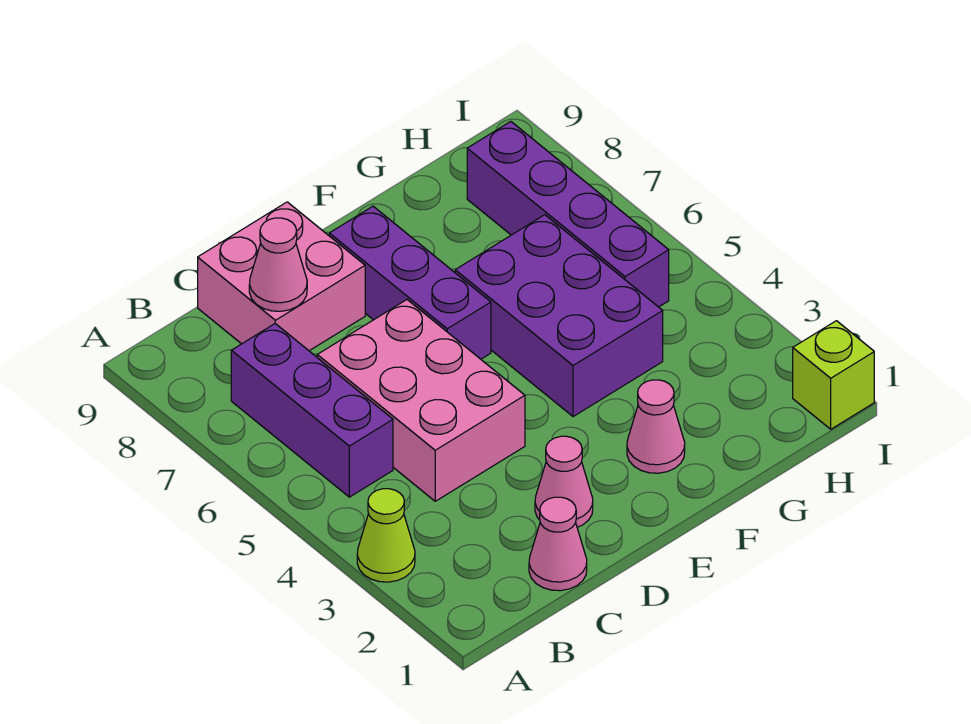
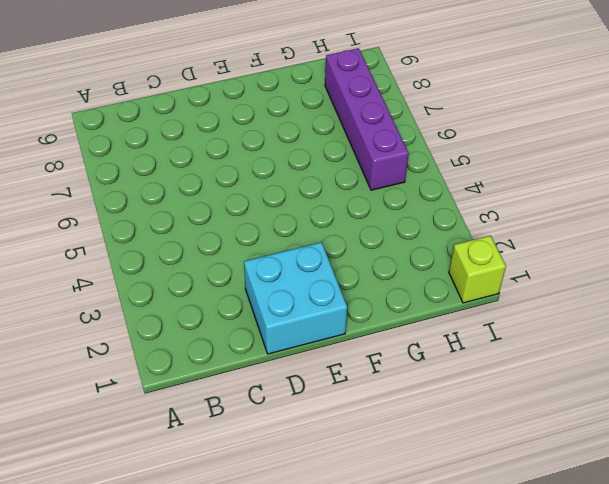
cyan brick D1:E2 level 1 -> pink cone D2 level 1
none -> lime cone A3 level 1
none -> purple brick B5:B7 level 1
none -> pink cone C1 level 1

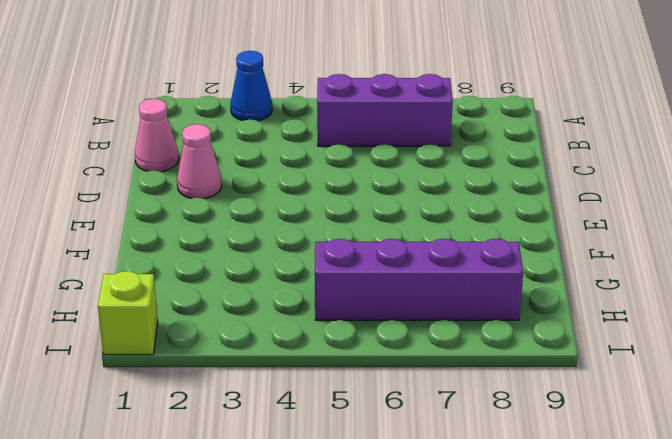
blue cone A3 level 1 -> lime cone A3 level 1
none -> pink brick C4:D6 level 1
none -> pink brick C8:D9 level 1
none -> purple brick E6:E8 level 1

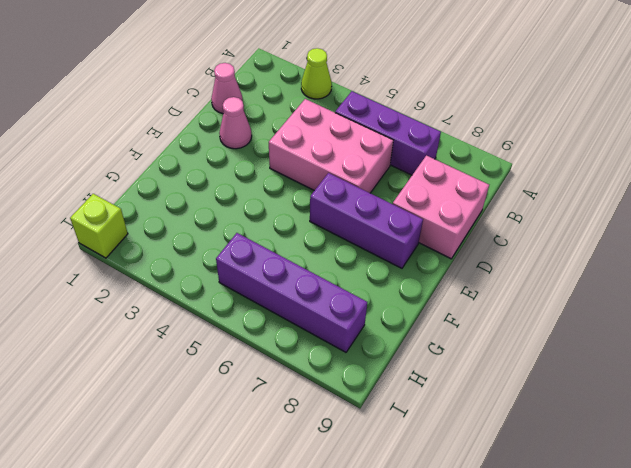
none -> pink cone F2 level 1
none -> purple brick F4:G6 level 1
none -> pink cone C8 level 2

